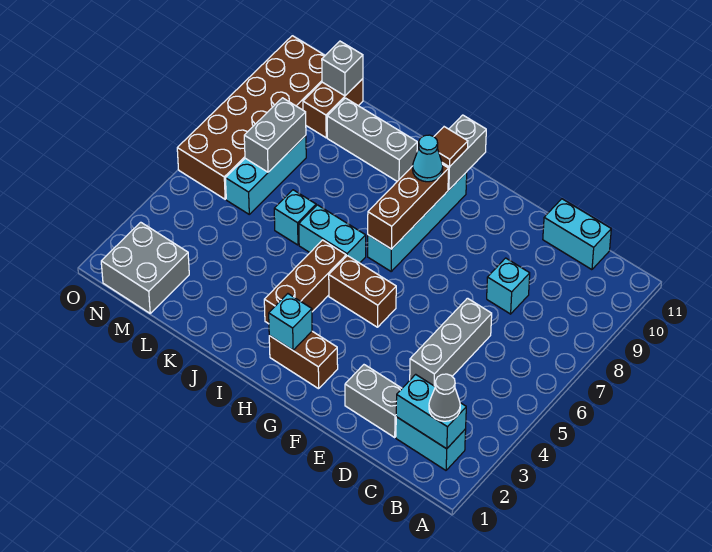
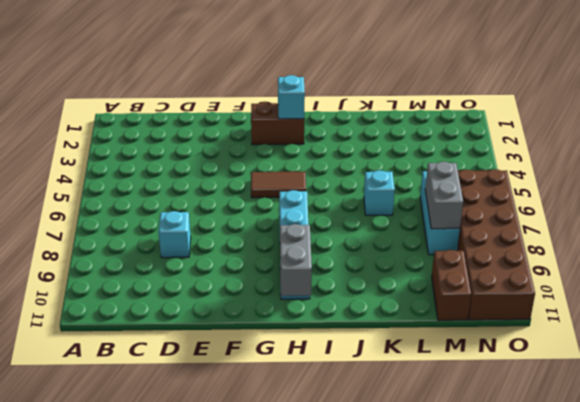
brown tile G5:H5 level 1 -> brown brick G5:H5 level 1
none -> cyan brick B2:C2 level 1
none -> cyan brick C11:D11 level 1
none -> grey brick D2:E2 level 1

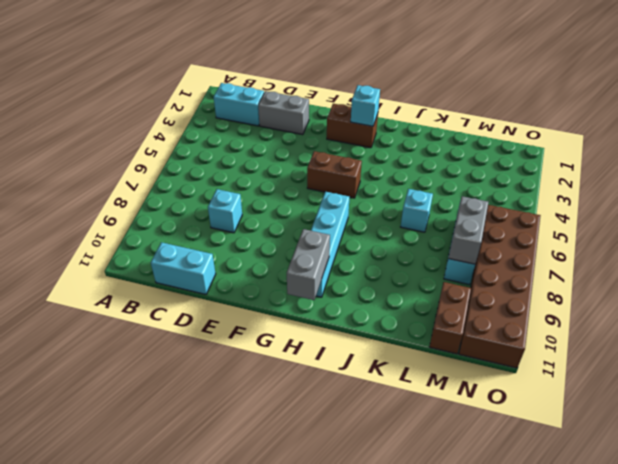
none -> grey brick D4:D6 level 1
none -> brown brick I3:I5 level 1
none -> cyan brick I6:J6 level 1

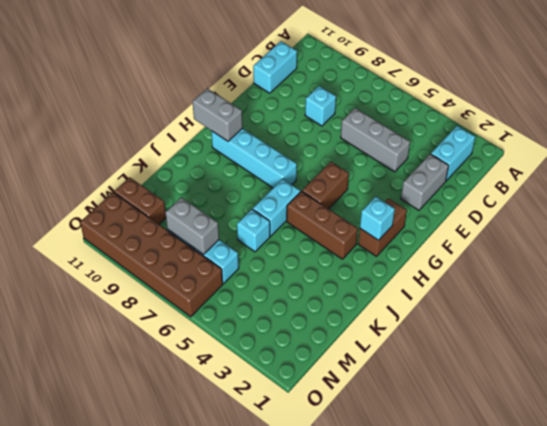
none -> grey brick J10:L10 level 1
none -> grey brick M1:N2 level 1
none -> cyan brick B2:C2 level 2

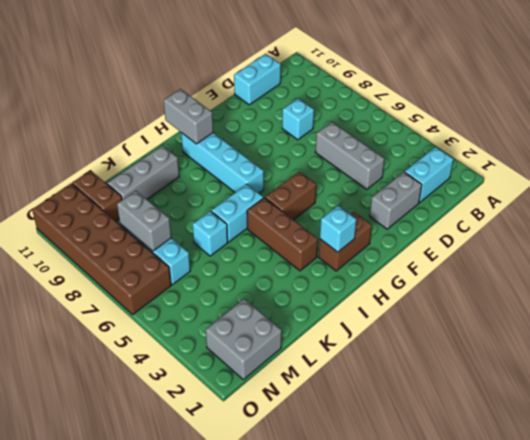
none -> cyan brick B2:C2 level 2
none -> brown brick H7:H9 level 2
none -> grey brick M11 level 2

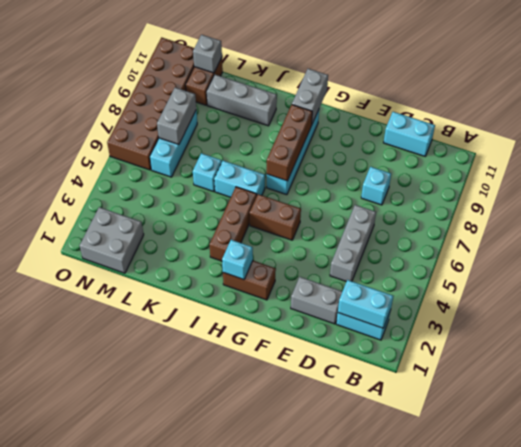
none -> grey cone B2 level 3
none -> cyan cone H9 level 3
none -> brown tile H10 level 3

